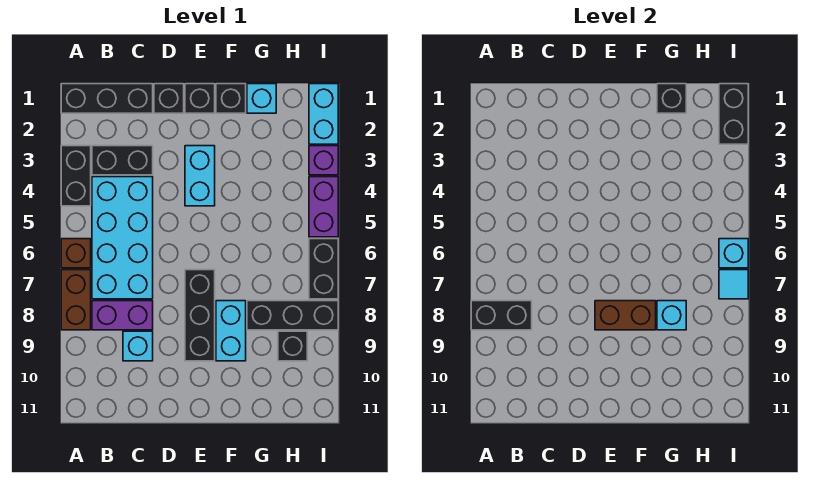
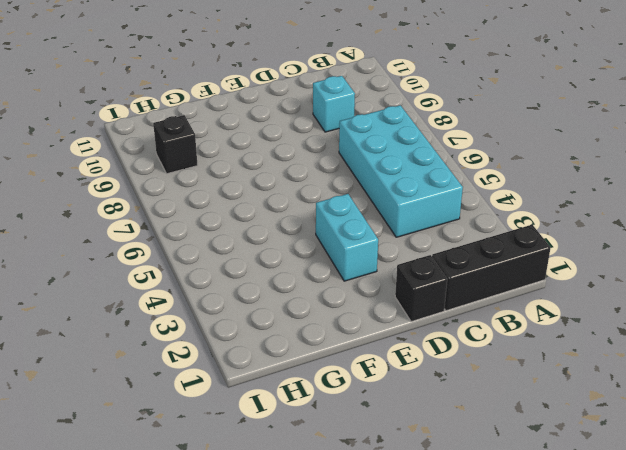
none -> black brick A3:A4 level 1
none -> brown brick A6 level 1
none -> brown brick A7:A8 level 1

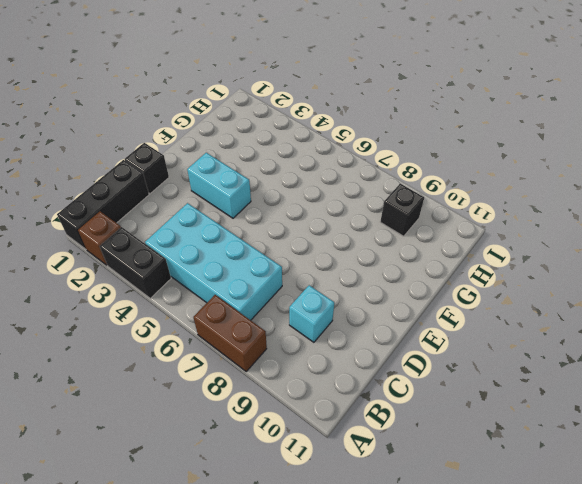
brown brick A2 level 1 -> brown brick A6 level 1
none -> black brick B3:C3 level 1
none -> purple brick B8:C8 level 1
none -> black brick E1 level 1

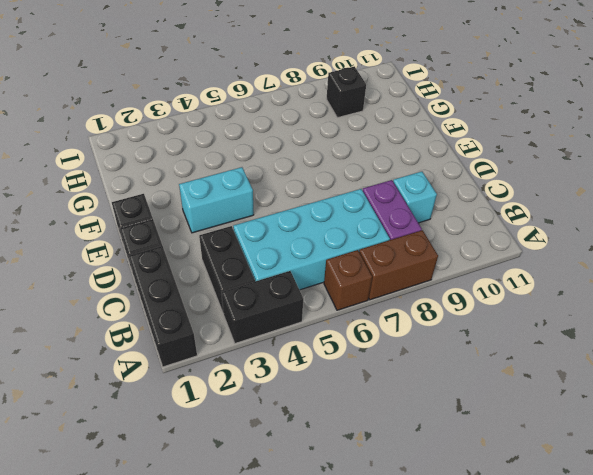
none -> black brick E7:E9 level 1
none -> black brick F1 level 1
none -> cyan brick F8:F9 level 1

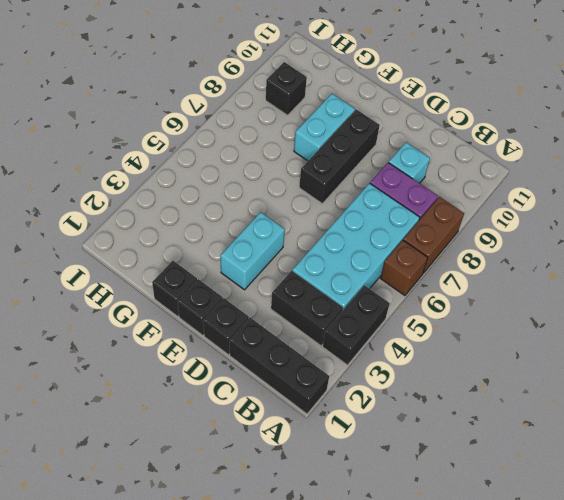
none -> cyan brick G1 level 1
none -> black brick G8:I8 level 1
none -> cyan brick I1:I2 level 1

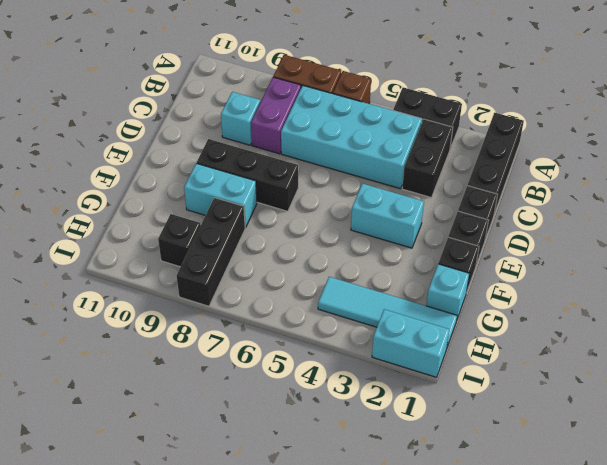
cyan tile H1:H4 level 1 -> none
none -> purple brick I3 level 1
none -> purple brick I4:I5 level 1
none -> black brick I6:I7 level 1

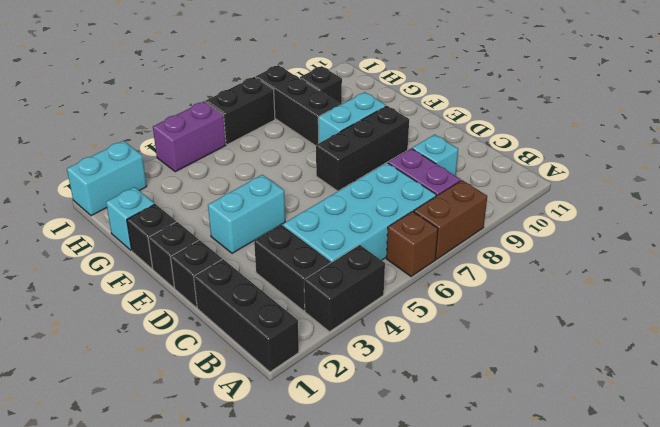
none -> purple brick I3 level 1
none -> black brick A8:B8 level 2
none -> brown brick E8:F8 level 2

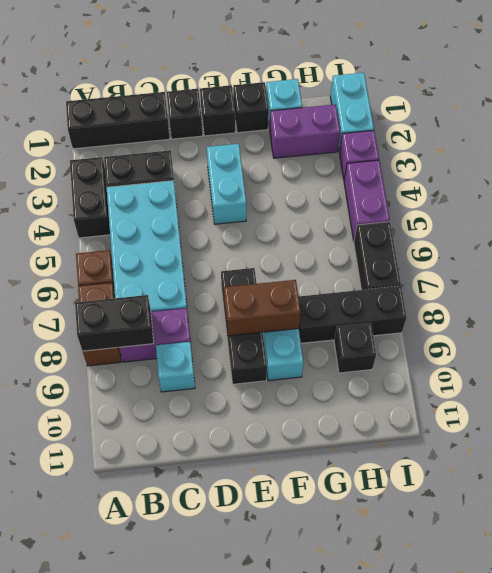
purple brick G2:H2 level 1 -> none
none -> black brick G1 level 2
none -> cyan brick G8 level 2
none -> black brick I1:I2 level 2

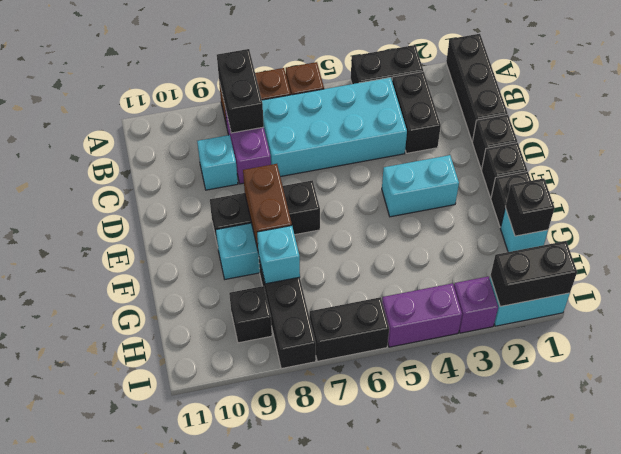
none -> cyan brick I6 level 2
none -> cyan tile I7 level 2

